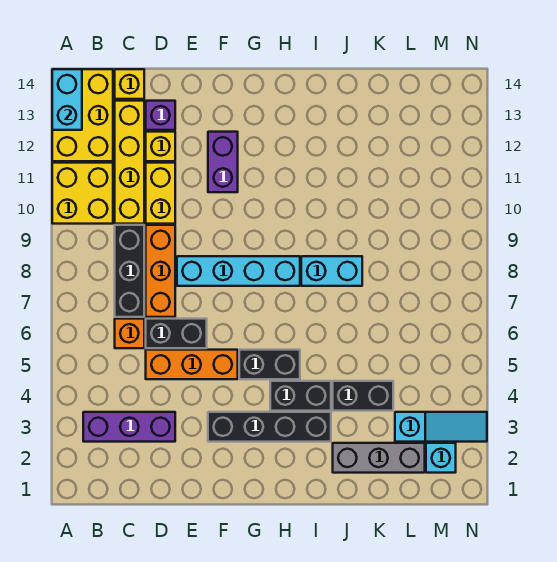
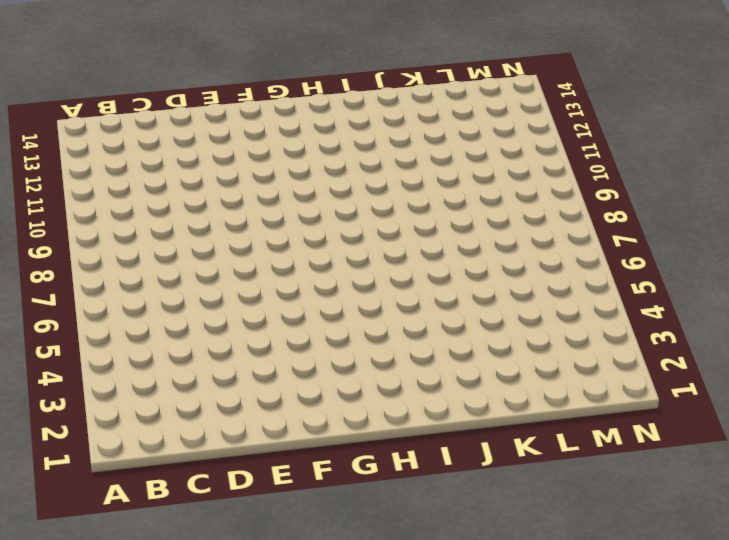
none -> yellow brick A10:B11 level 1
none -> yellow brick A12:B14 level 1
none -> purple brick B3:D3 level 1

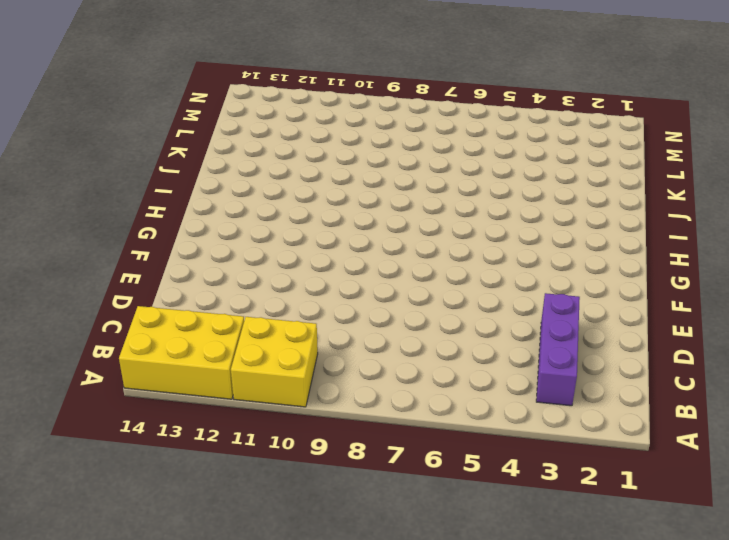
none -> orange brick C6 level 1
none -> black brick C7:C9 level 1
none -> yellow brick C10:C13 level 1

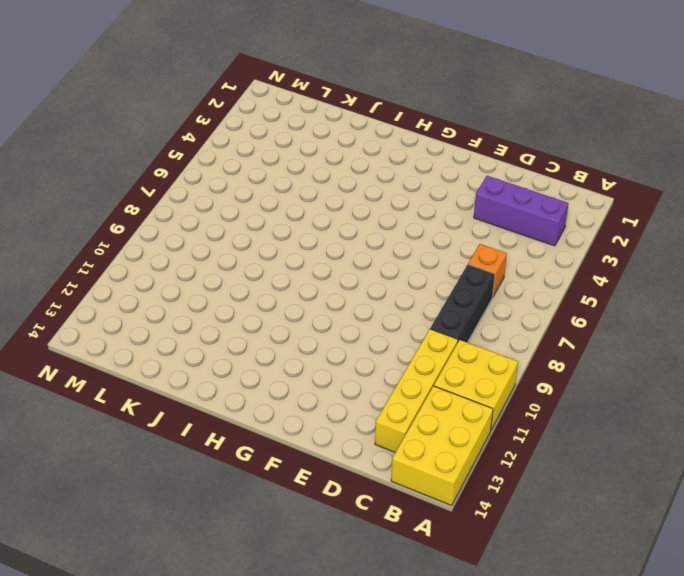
none -> yellow brick C14 level 1
none -> orange brick D5:F5 level 1
none -> black brick D6:E6 level 1

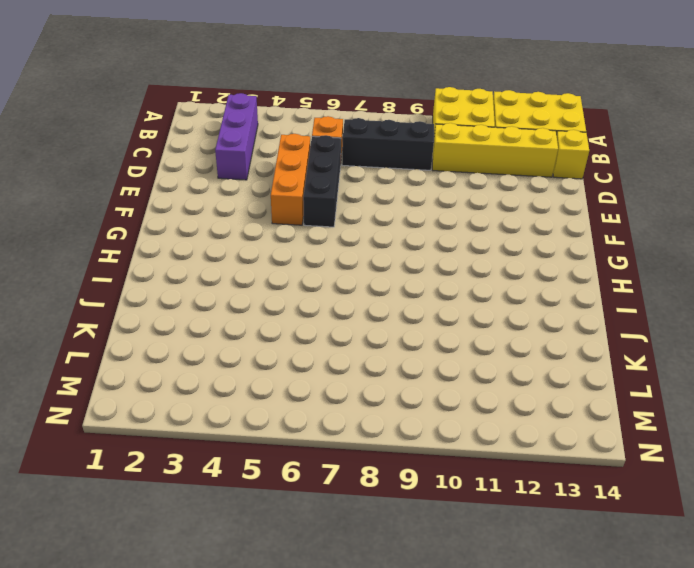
black brick D6:F6 level 1 -> black brick D6:E6 level 1
none -> orange brick D7:D9 level 1
none -> yellow brick D10:D11 level 1
none -> yellow brick D12 level 1

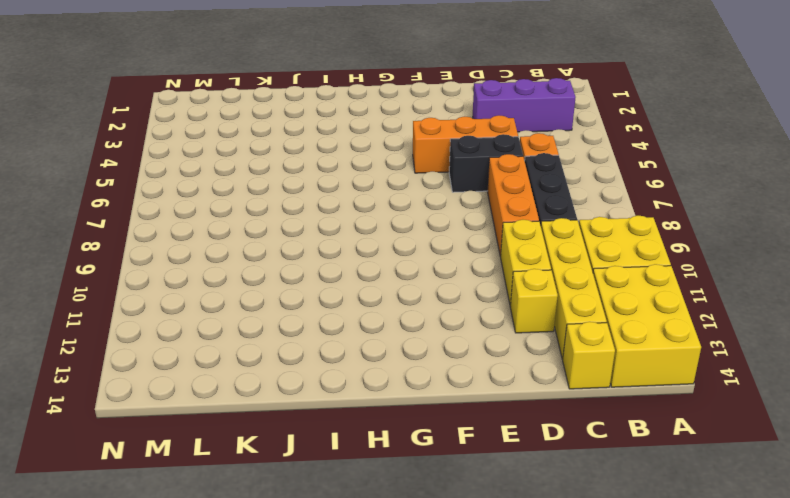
none -> purple brick D13 level 1
none -> cyan brick E8:H8 level 1
none -> black brick F3:I3 level 1

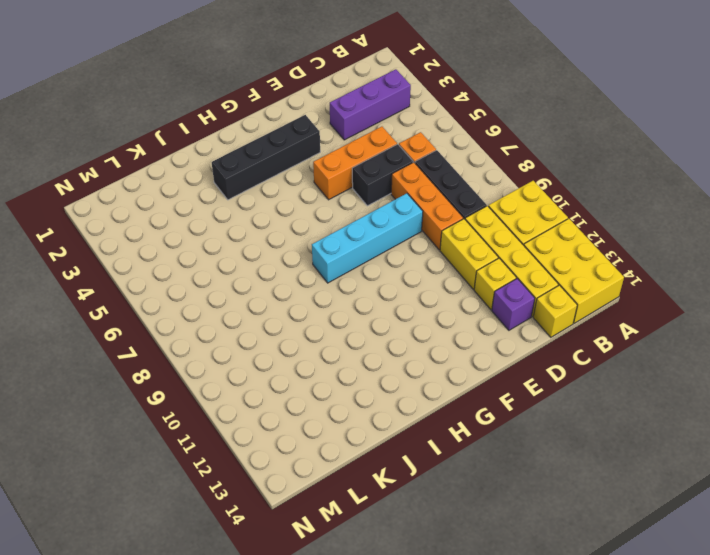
none -> purple brick F11:F12 level 1
none -> black brick G5:H5 level 1
none -> black brick H4:I4 level 1

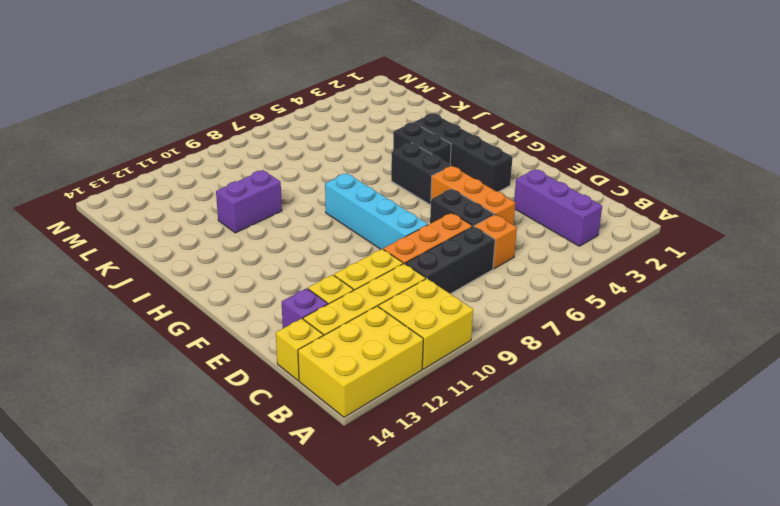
purple brick J10:J11 level 1 -> purple brick F11:F12 level 1
none -> cyan brick I8:J8 level 1
none -> grey brick J2:L2 level 1
none -> black brick J4:K4 level 1

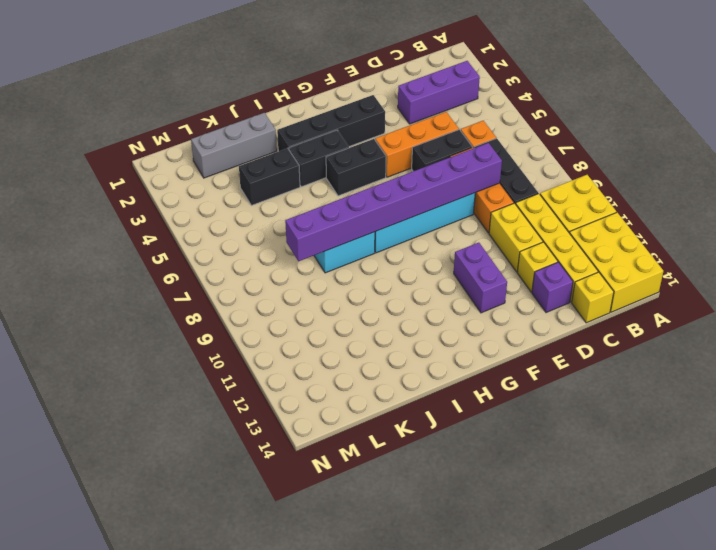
purple brick D8:K8 level 2 -> none
none -> cyan slope L3:N3 level 1 top L
none -> cyan brick M2 level 1
none -> cyan brick A13:A14 level 2

